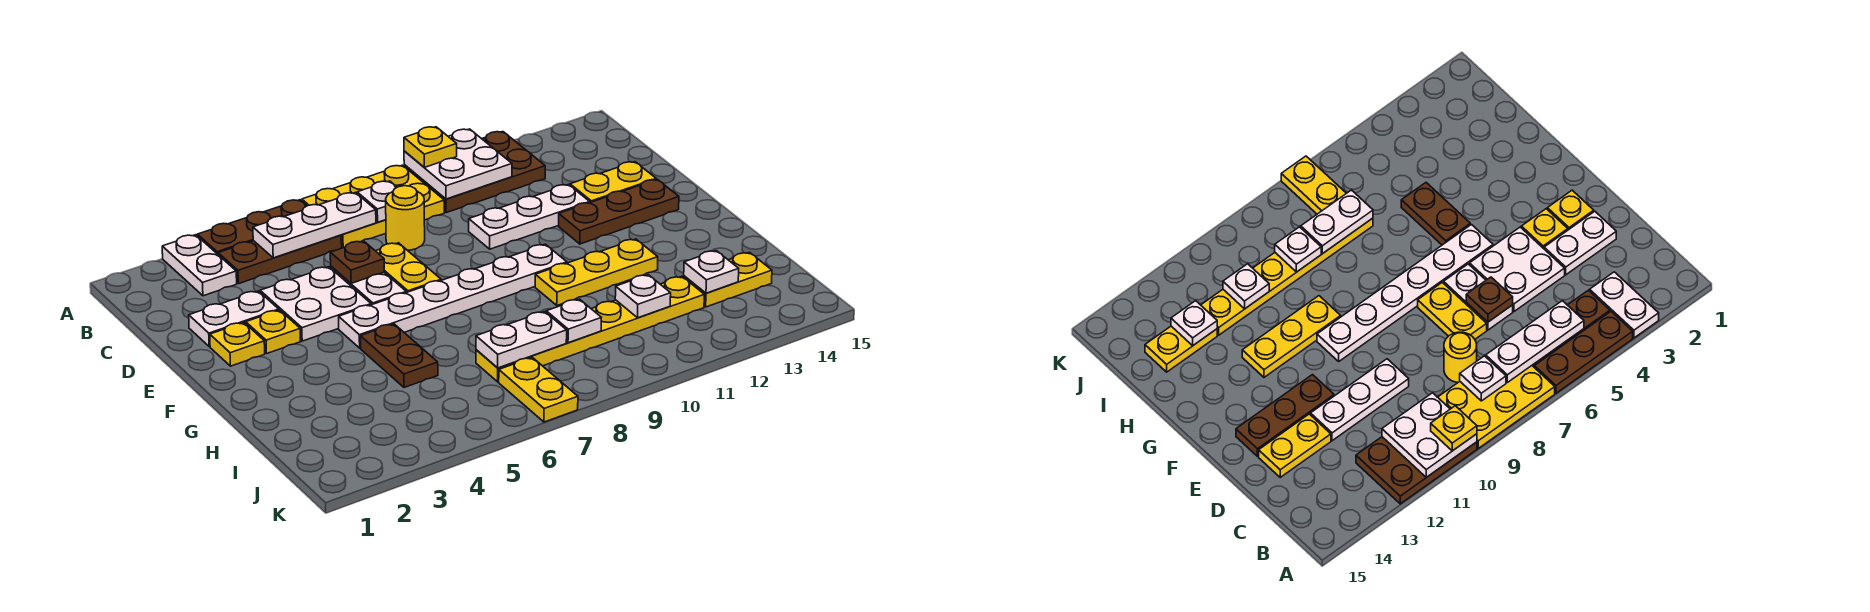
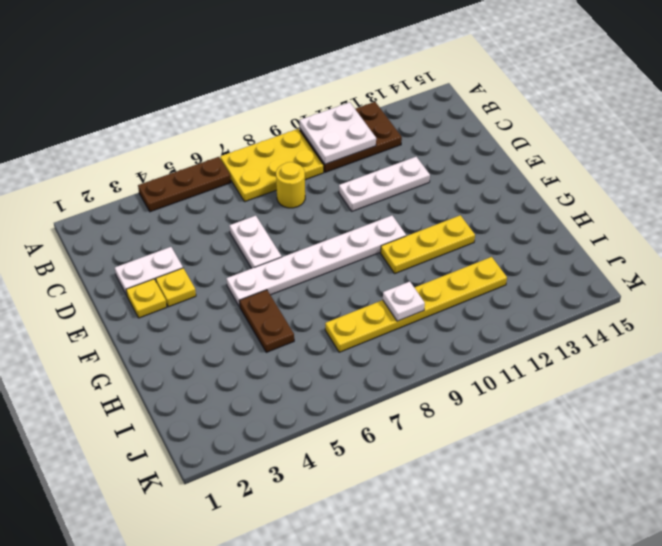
none -> white plate A3:B3 level 1
none -> brown plate B4:B6 level 1
none -> white plate D4:E5 level 1
none -> yellow plate D7:E7 level 1

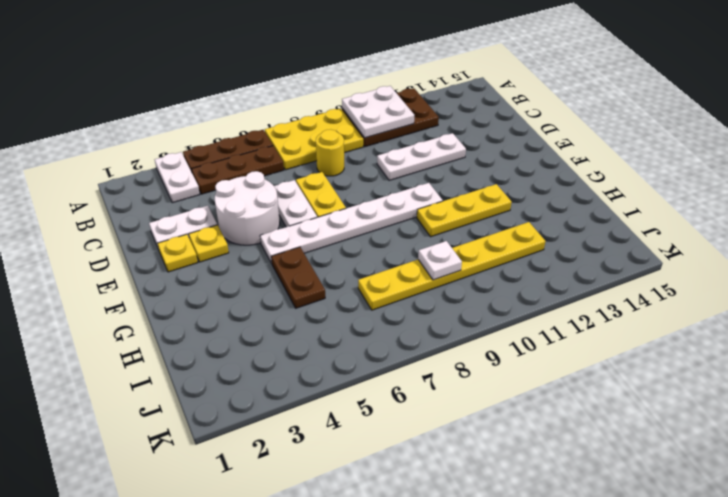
white round brick D4:E5 level 1 -> white plate D4:E5 level 1
none -> yellow plate D13:D14 level 1
none -> brown plate E12:E14 level 1
none -> yellow plate I13:I14 level 1
none -> yellow plate J7:K7 level 1

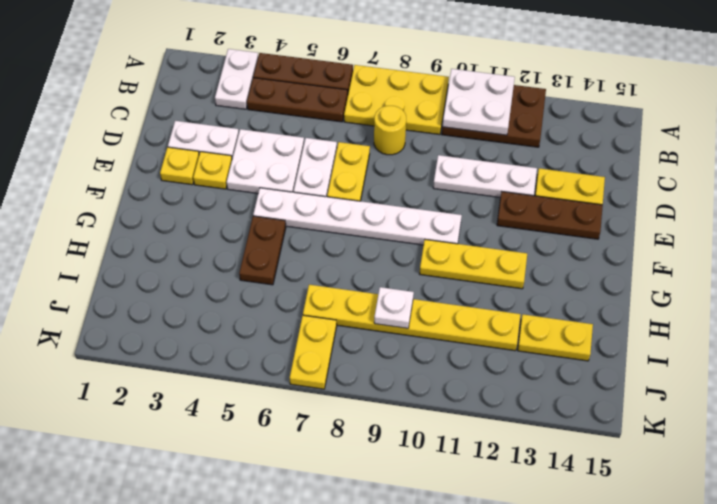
none -> white plate B5:B7 level 2
none -> white plate B8 level 2
none -> brown plate D6 level 2
none -> white plate I7:I8 level 2

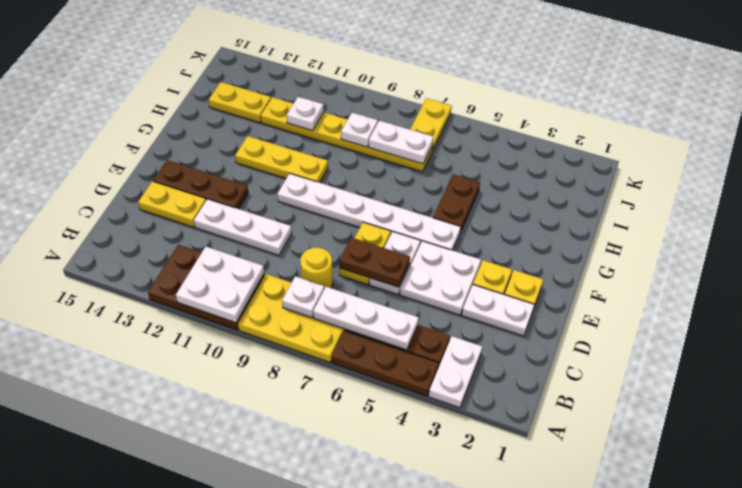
brown plate D6:D7 level 2 -> brown plate D6 level 2
none -> white plate I13 level 2
none -> yellow plate A10 level 3

